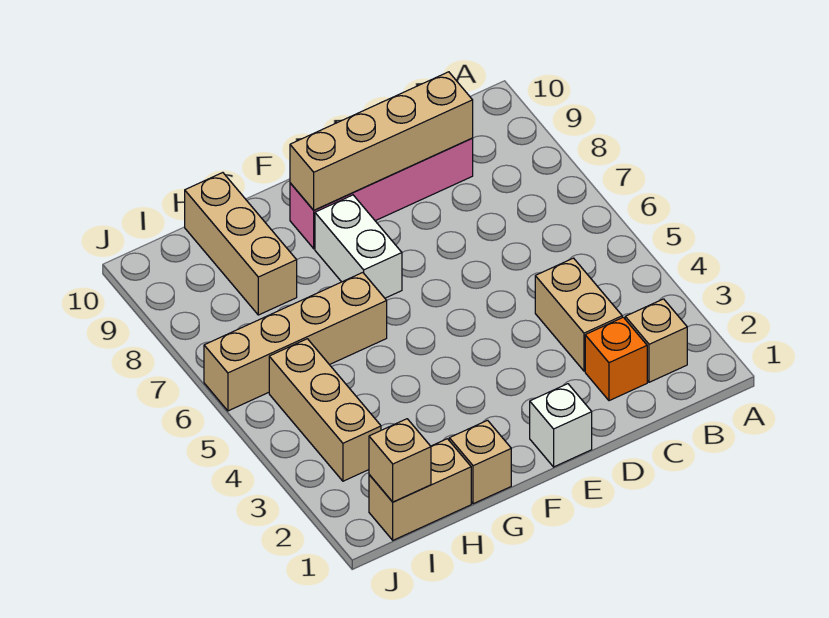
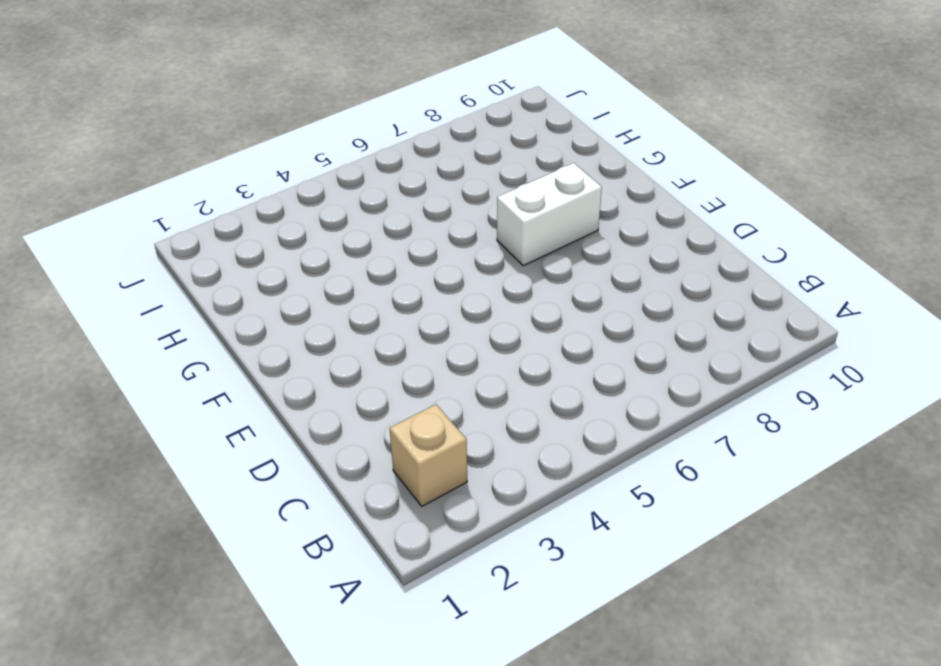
none -> orange brick C2 level 1
none -> tan brick C3:C4 level 1
none -> pink brick C9:F9 level 1

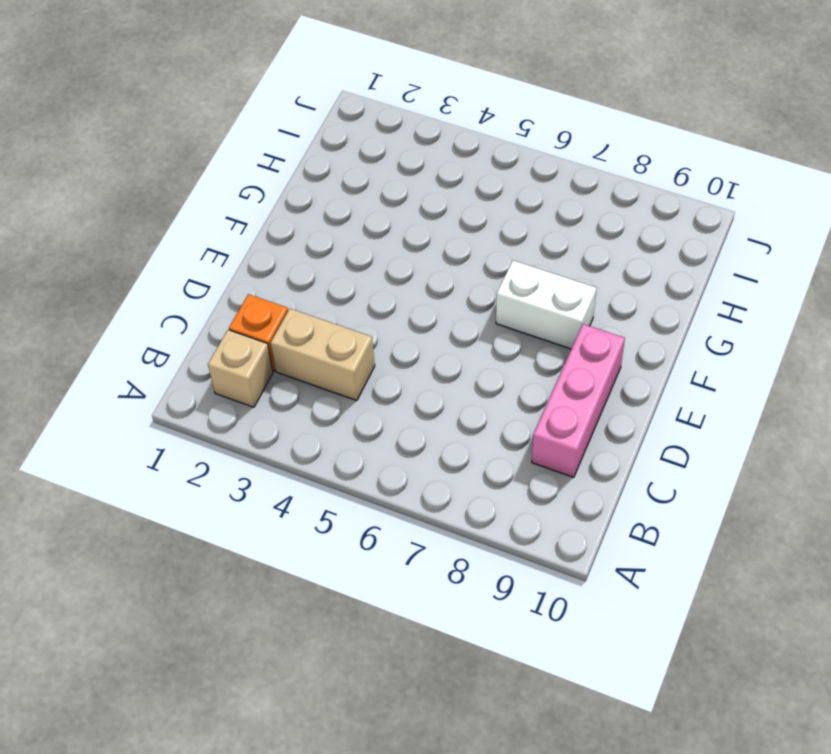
pink brick C9:E9 level 1 -> pink brick C9:F9 level 1
none -> white brick E1 level 1
none -> tan brick G1 level 1
none -> tan brick G6:J6 level 1

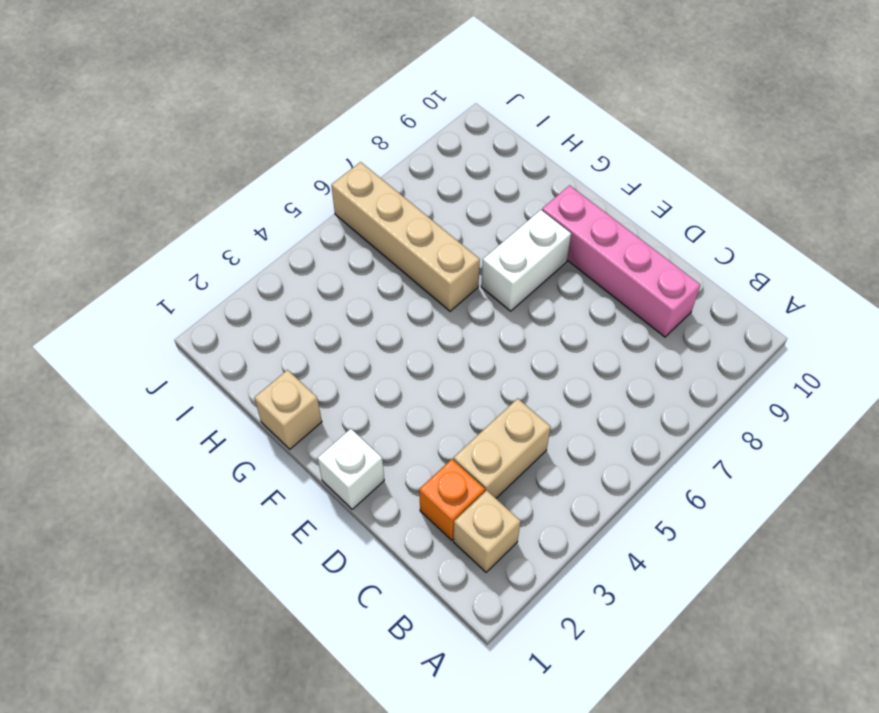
none -> tan brick H1:I1 level 1
none -> tan brick H8:H10 level 1
none -> tan brick I3:I5 level 1

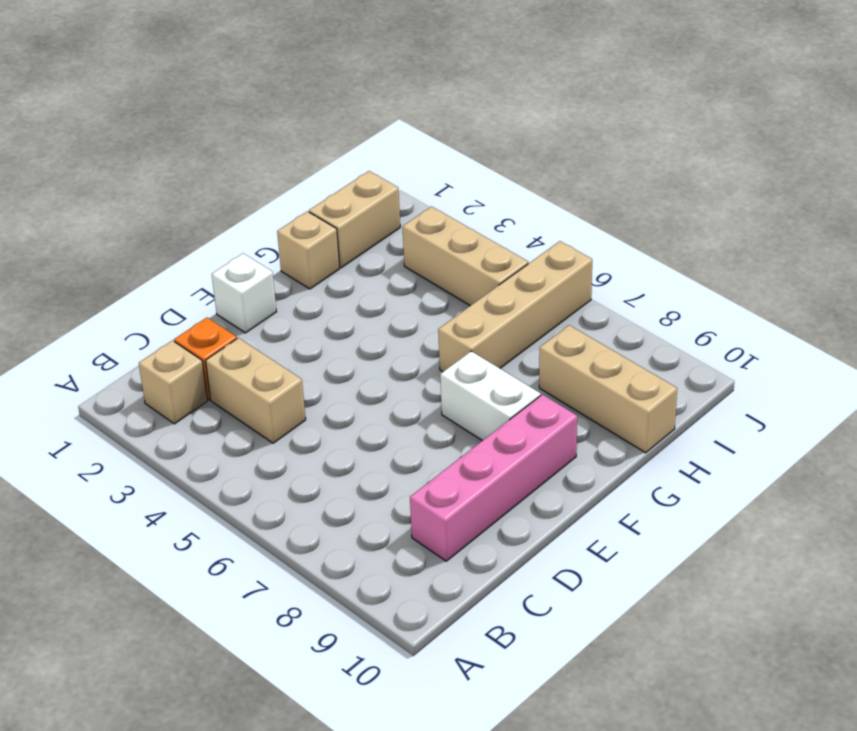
none -> tan brick C9:F9 level 2
none -> tan brick I1 level 2

